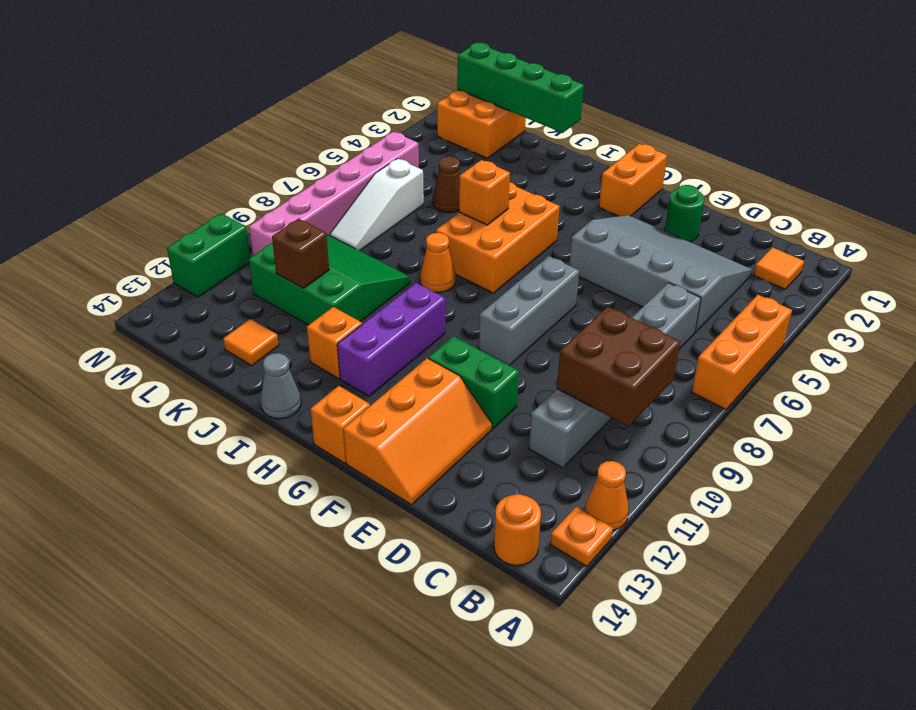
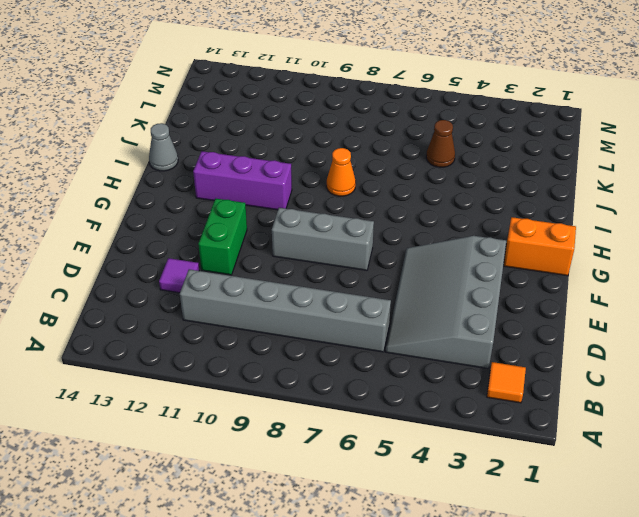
grey slope C3:F5 level 1 top 3 -> grey slope C3:F5 level 1 top 5
purple tile D12 level 1 -> none
none -> orange brick A5:A7 level 1
none -> orange cone A12 level 1
none -> orange plate A13 level 1

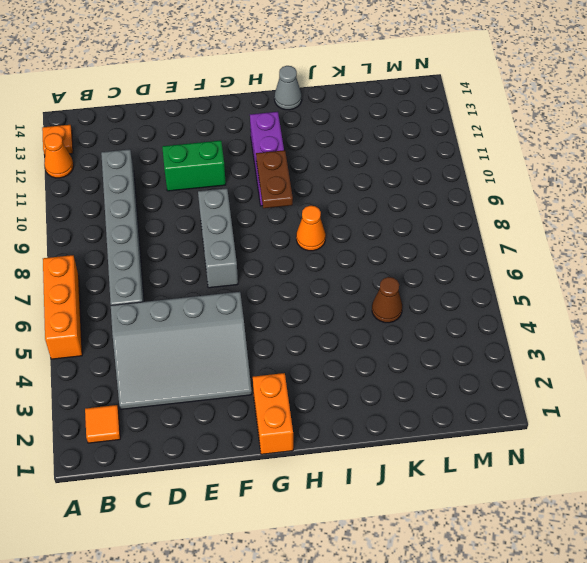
brown plate H9:H10 level 2 -> none
none -> orange round brick B14 level 1
none -> green round brick E2 level 1
none -> orange slope E12:F14 level 1 top F

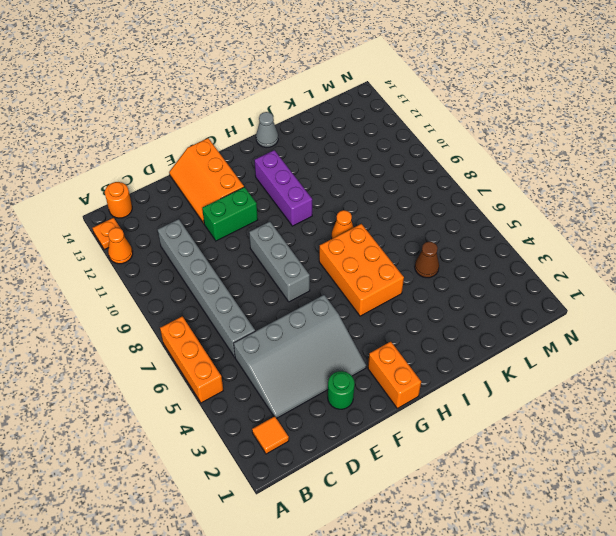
none -> orange brick G14 level 1
none -> orange brick I12 level 1
none -> green slope J9:L11 level 1 top 11

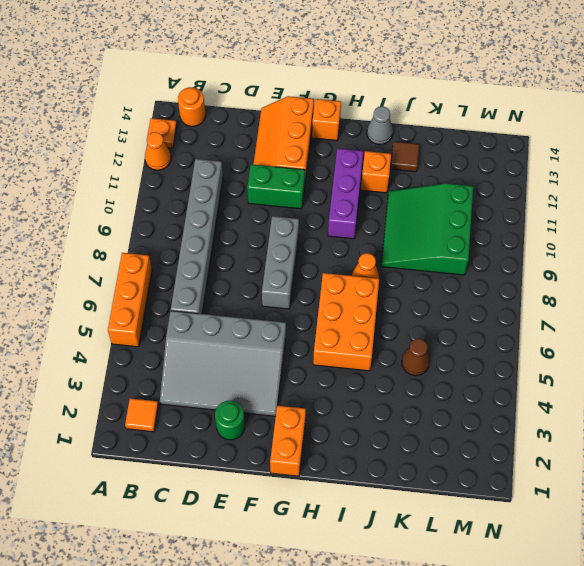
green slope J9:L11 level 1 top L -> green slope J9:L11 level 1 top 11
brown tile J13 level 1 -> none
none -> orange tile K13 level 1
none -> orange brick L1:M2 level 1
none -> white slope L6:L8 level 1 top 6

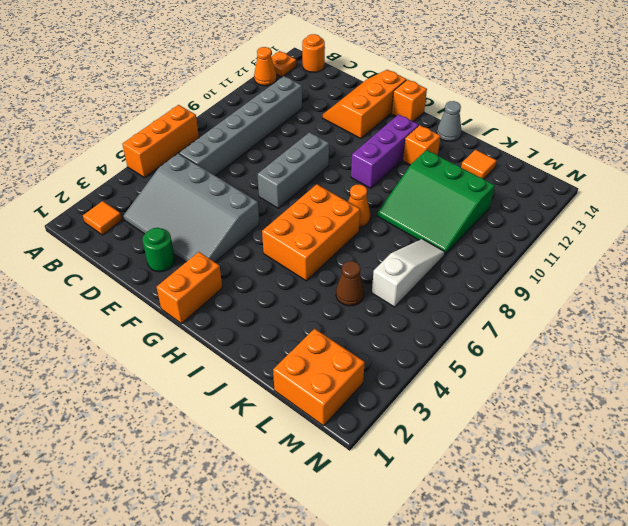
none -> green brick E11:F11 level 1
none -> pink brick M5:M10 level 1
none -> green brick N11:N12 level 1

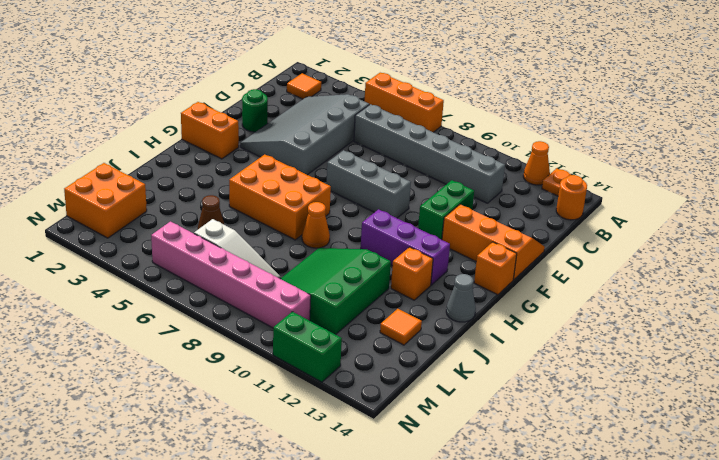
none -> brown brick B9:C10 level 2
none -> orange brick I6 level 2
none -> green brick J1:M1 level 2

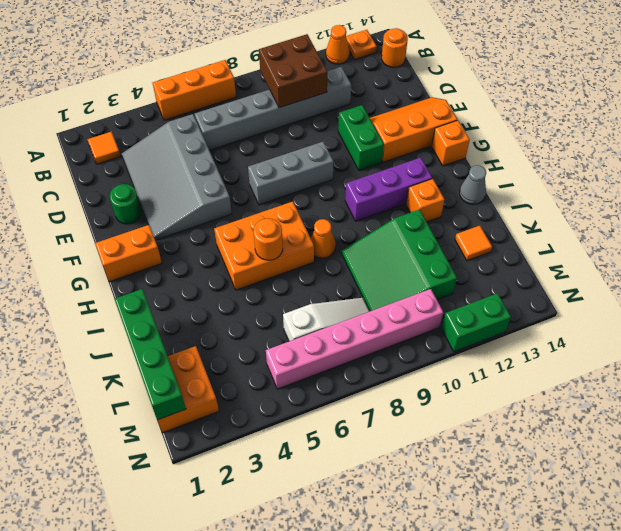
orange round brick I6 level 2 -> orange brick I6 level 2
none -> brown cone K5 level 1
none -> brown brick K11 level 2

